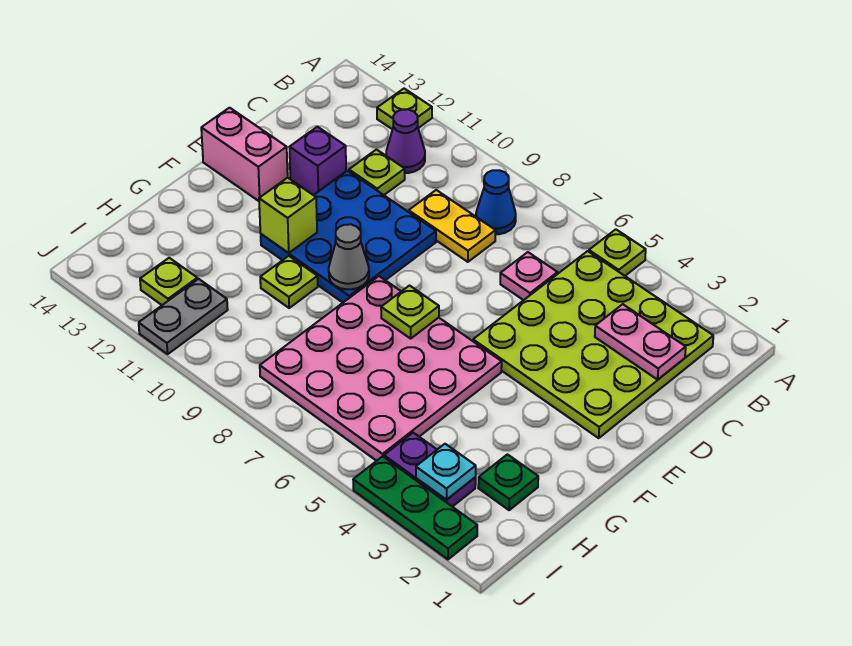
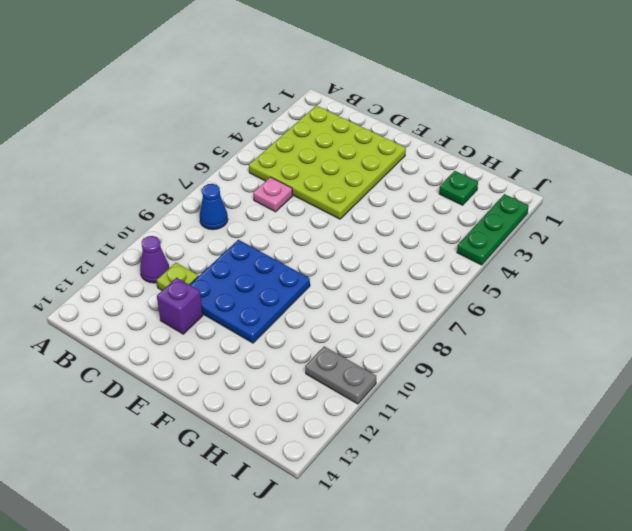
none -> lime plate A5 level 1
none -> lime plate A12 level 1
none -> yellow plate C8:C9 level 1

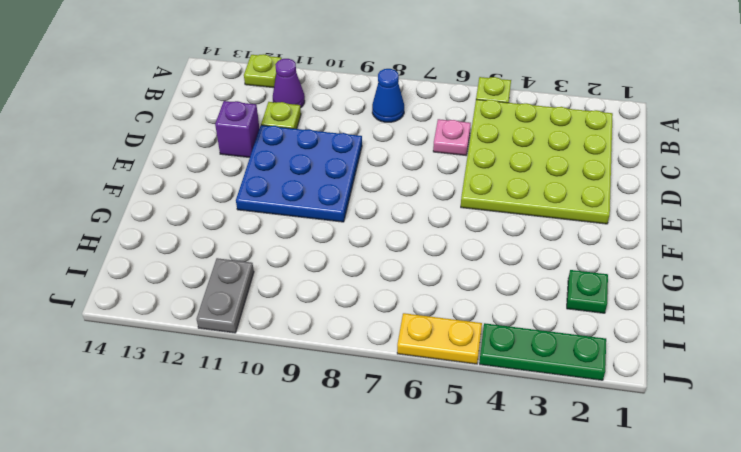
yellow plate J5:J6 level 1 -> yellow plate C8:C9 level 1
none -> pink brick E13:E14 level 1
none -> pink plate F5:I8 level 1
none -> lime plate G10 level 1

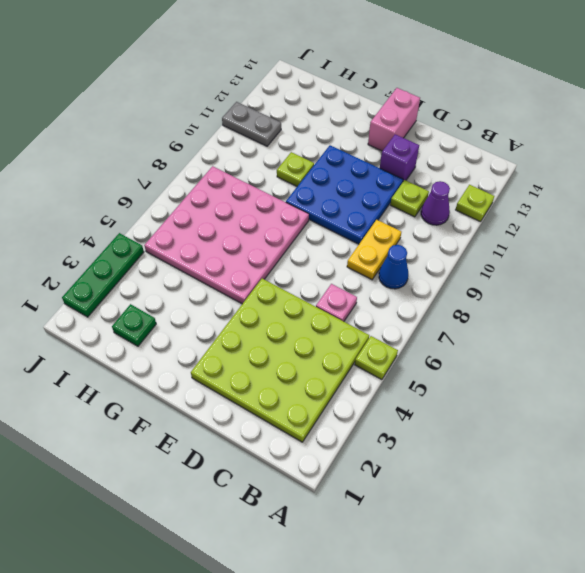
none -> purple plate I3:I4 level 1
none -> lime plate I12 level 1
none -> pink plate C2:C3 level 2

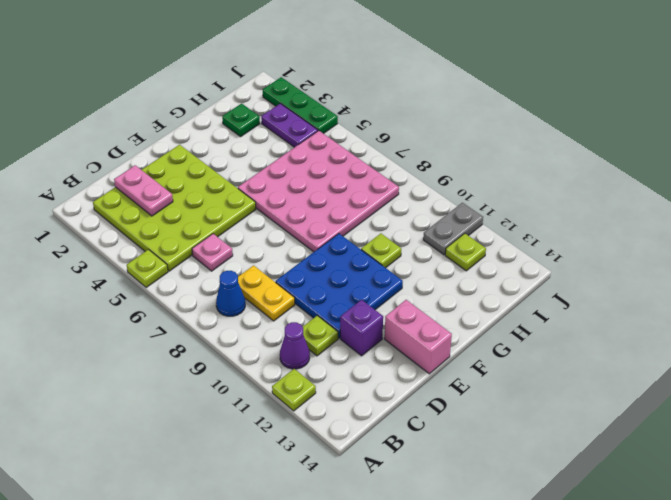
none -> lime plate F7 level 2
none -> grey cone F9 level 2
none -> lime brick F11 level 2

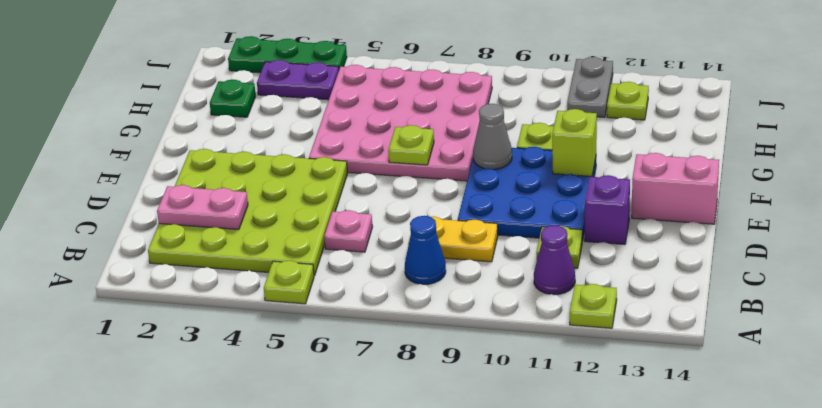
none -> cyan plate I3 level 2

